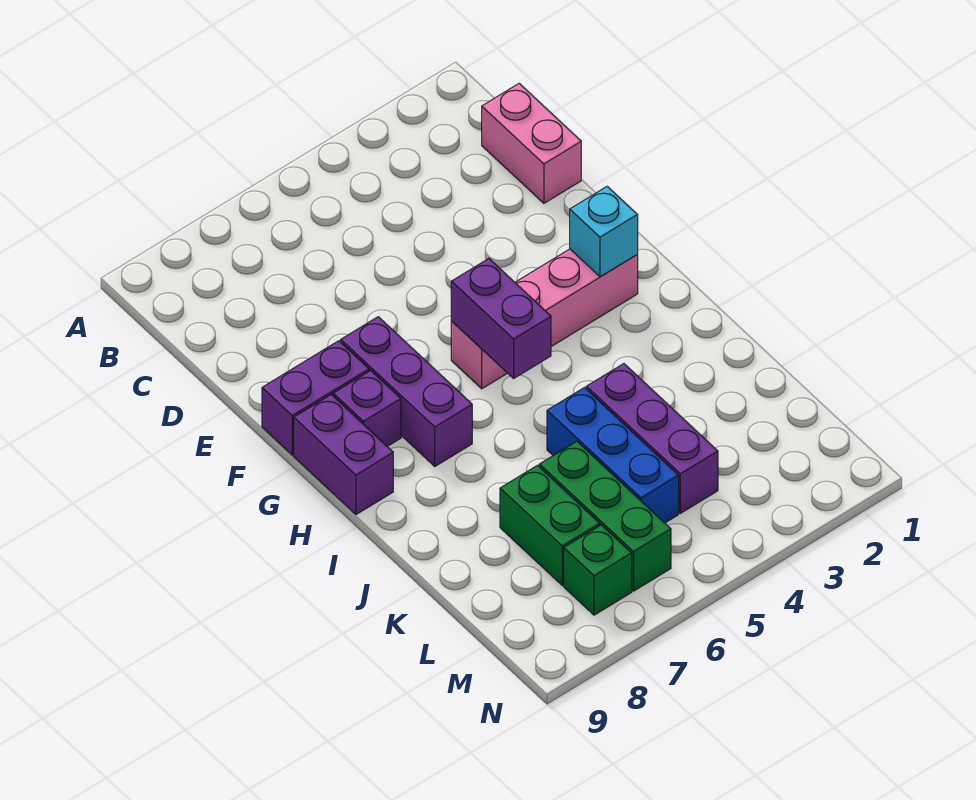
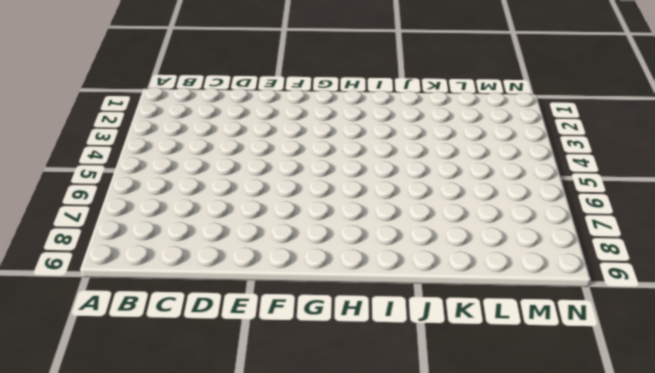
none -> pink brick C1:D1 level 1
none -> purple brick F7:H7 level 1
none -> purple brick F8:F9 level 1

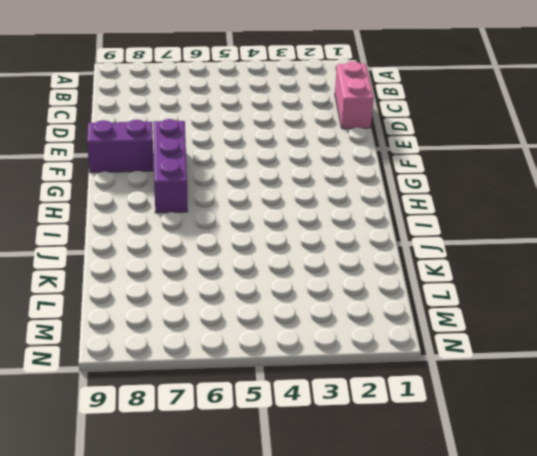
none -> pink brick G2:G5 level 1
none -> purple brick G8 level 1
none -> purple brick G9:H9 level 1

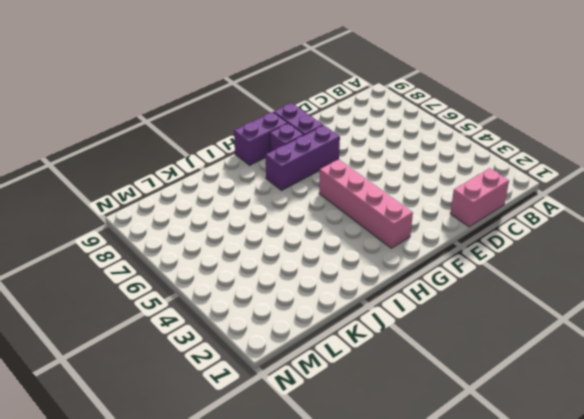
none -> purple brick J4:L4 level 1
none -> blue brick J5:L5 level 1
none -> green brick K6:M6 level 1

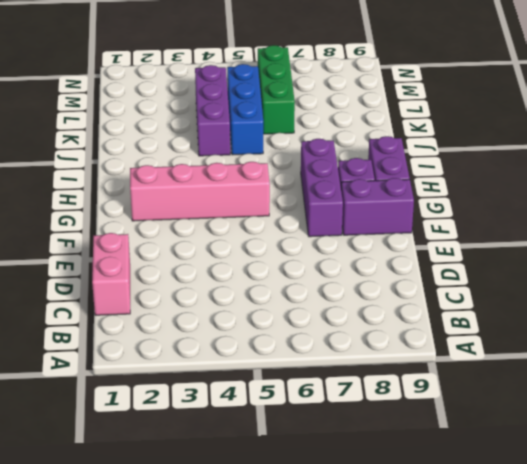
none -> green brick K7:L7 level 1
none -> green brick M7 level 1
none -> cyan brick G2 level 2

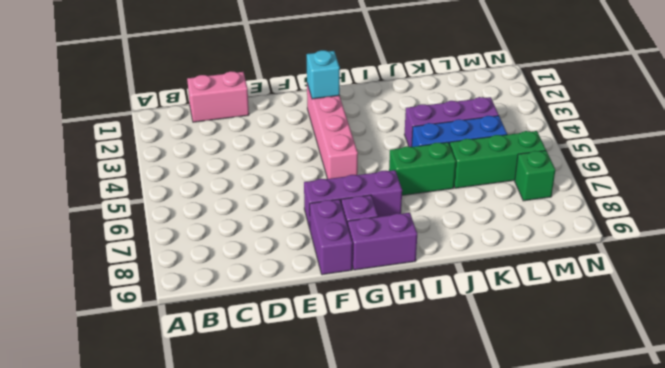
green brick I6:J6 level 1 -> green brick K7:L7 level 1
none -> purple brick G5:H5 level 2

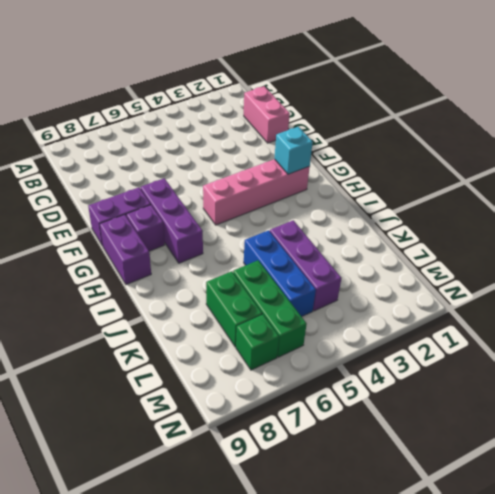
none -> purple brick G5:H5 level 2

